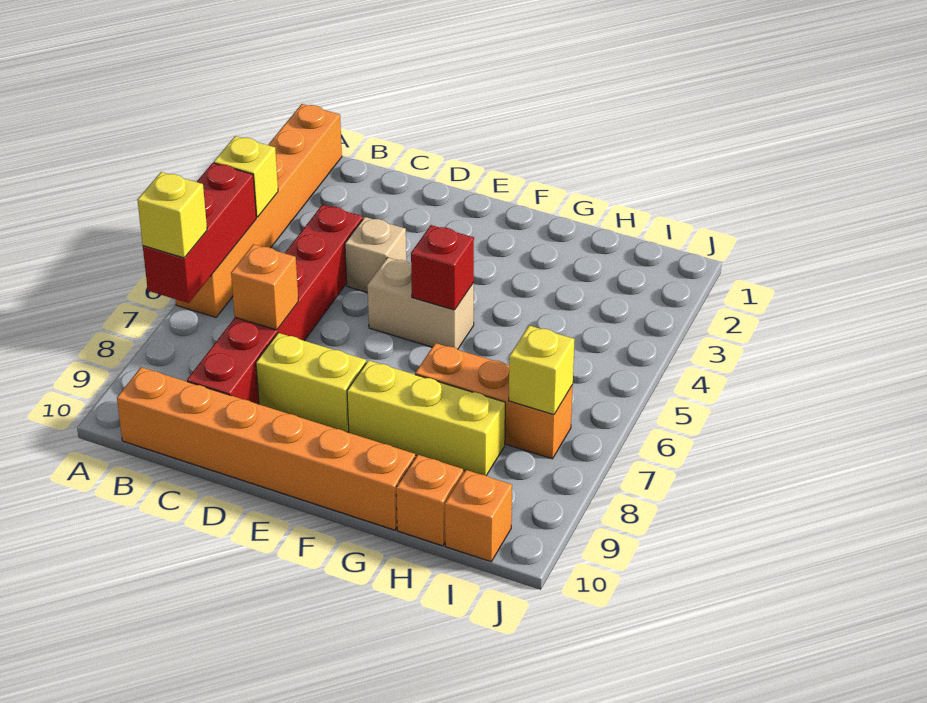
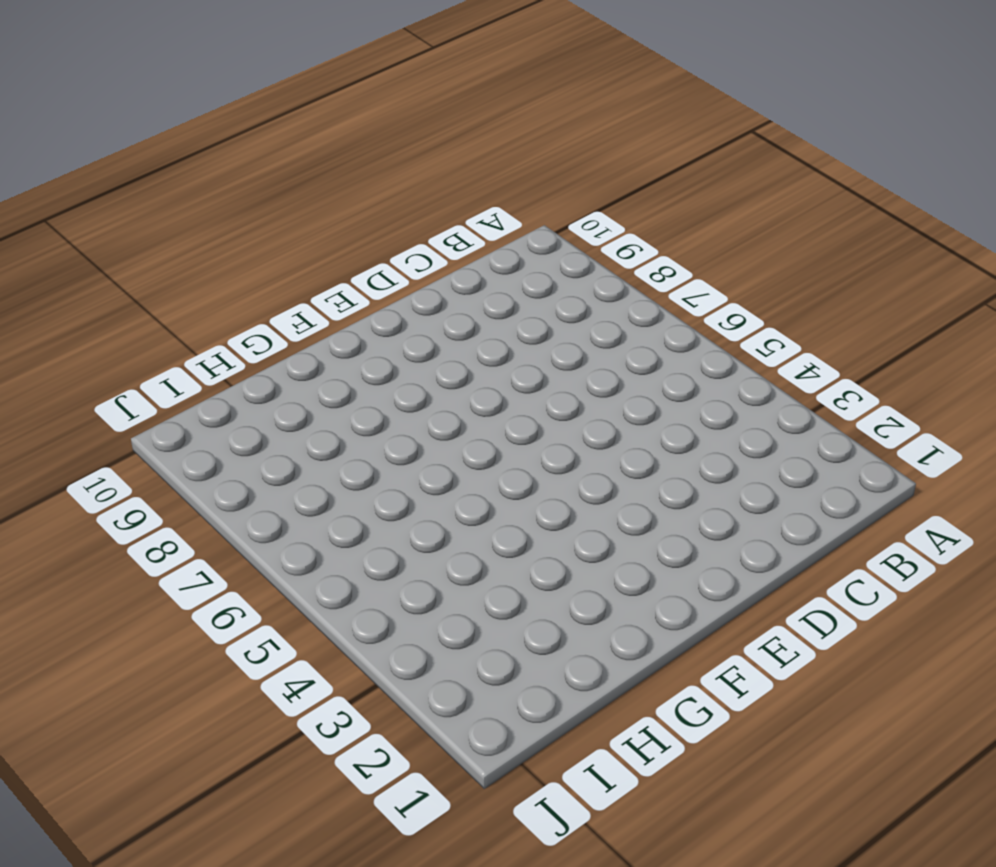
none -> orange brick A1:A6 level 1
none -> orange brick B10:G10 level 1
none -> red brick C4:C9 level 1

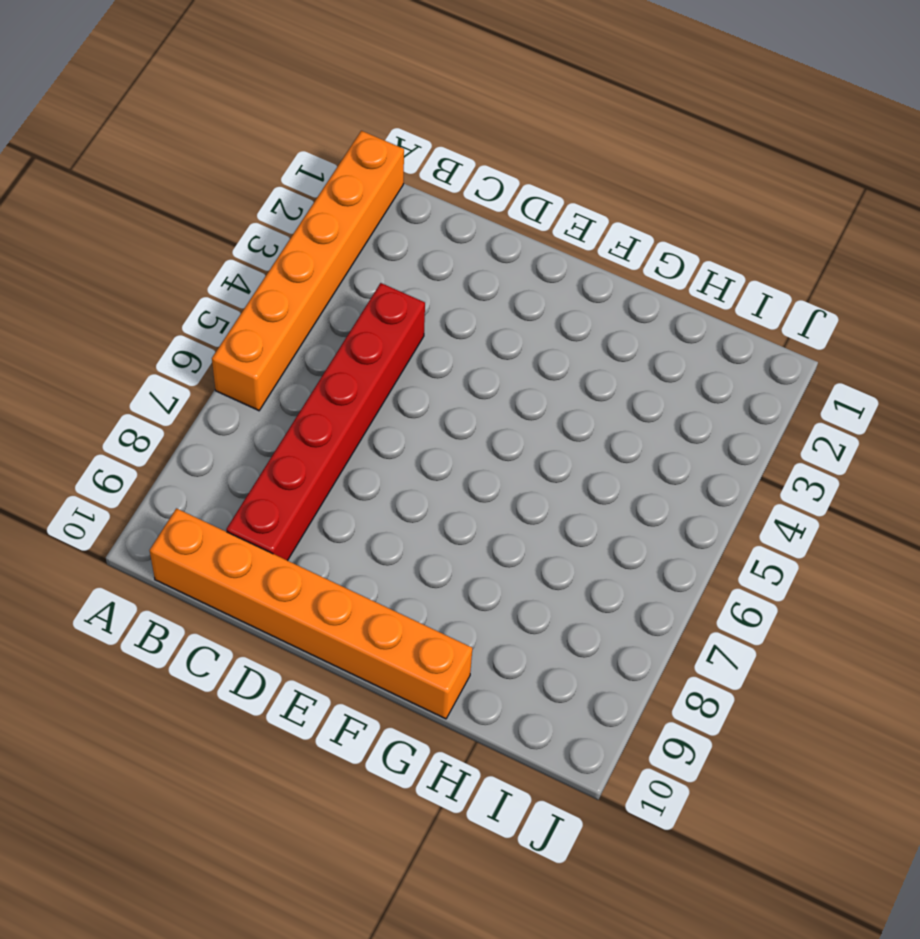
none -> tan brick D4 level 1
none -> yellow brick D8:E8 level 1
none -> tan brick E5:F5 level 1

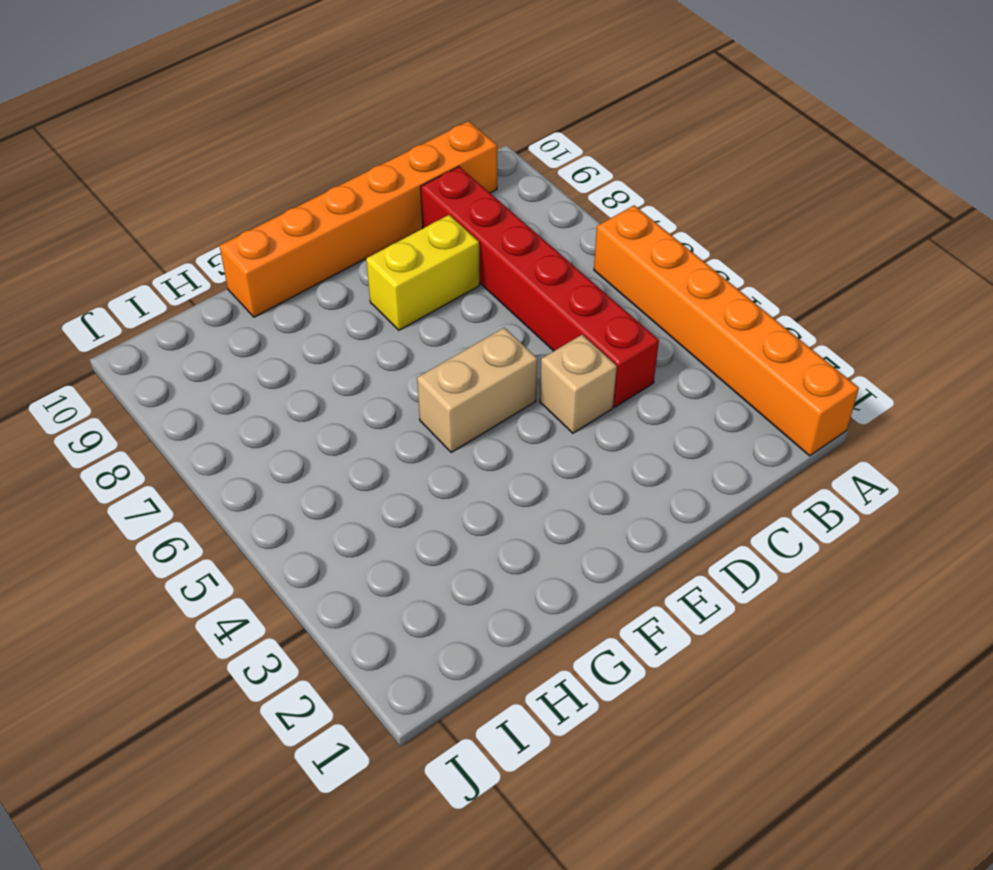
none -> yellow brick F8:H8 level 1
none -> orange brick G7:I7 level 1
none -> orange brick H10 level 1

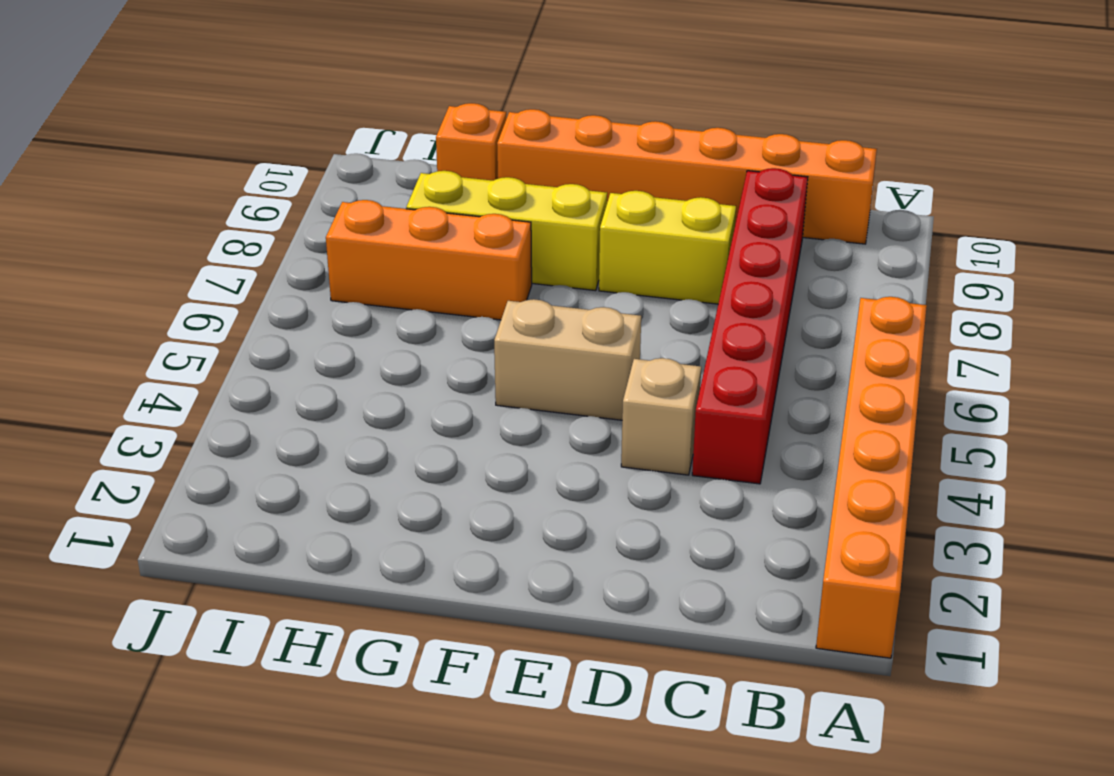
none -> orange brick I10 level 1
none -> yellow brick A4 level 2
none -> red brick A5:A7 level 2

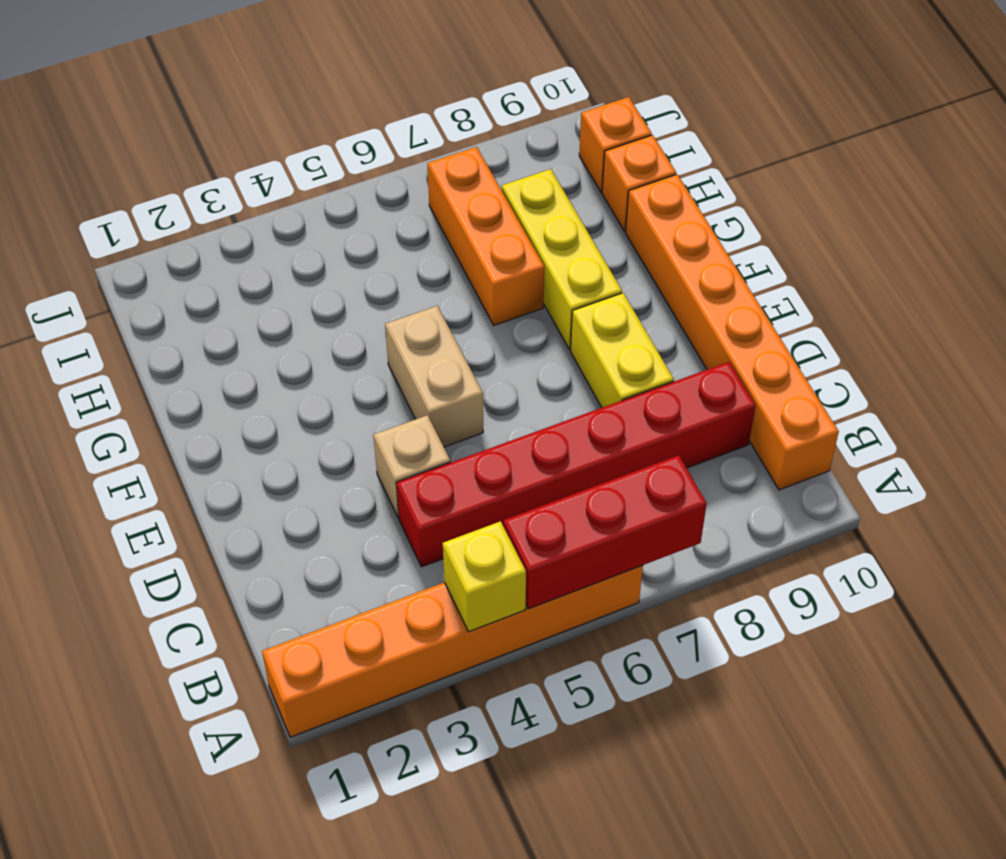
none -> orange brick C7 level 2
none -> red brick F5 level 2
none -> yellow brick I7 level 2

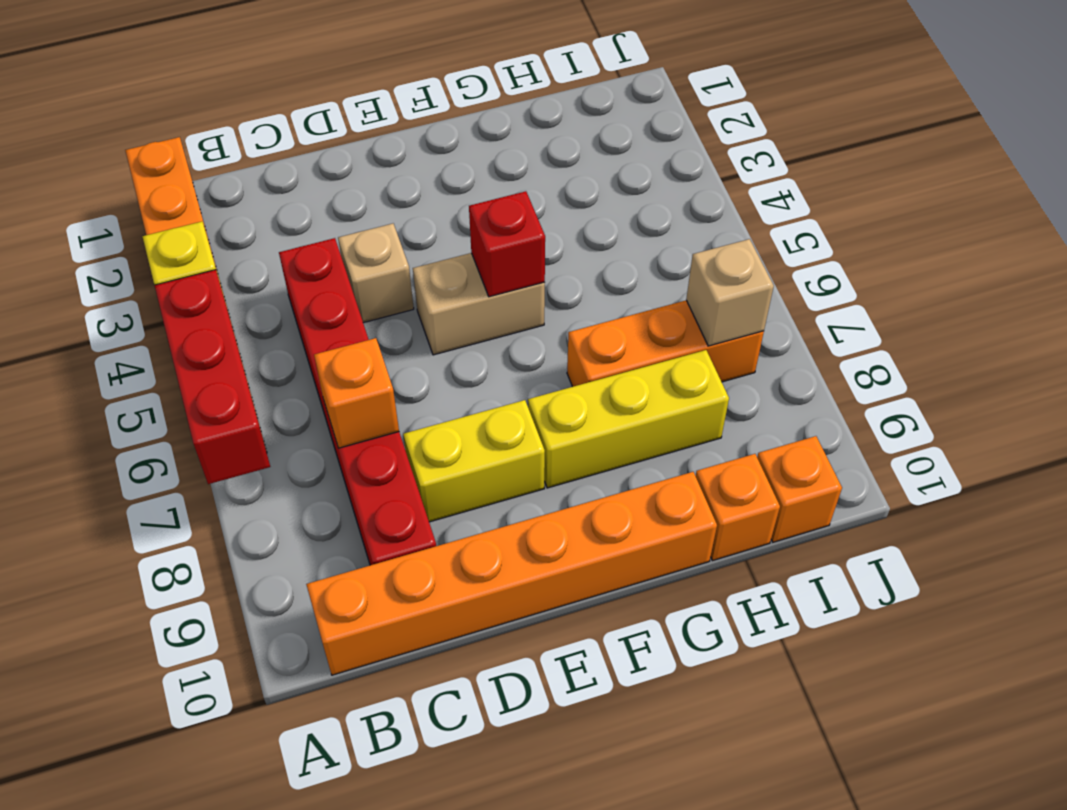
tan brick I7 level 2 -> yellow brick I7 level 2
none -> yellow brick A7 level 3

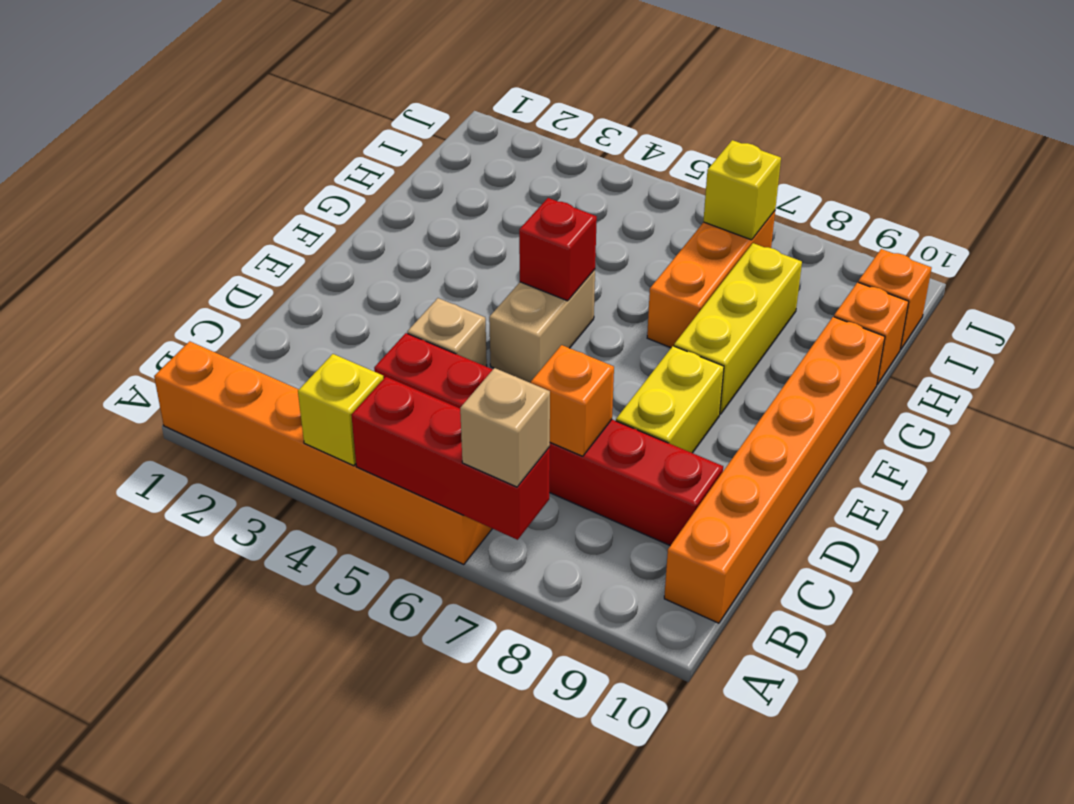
tan brick A7 level 3 -> yellow brick A7 level 3

